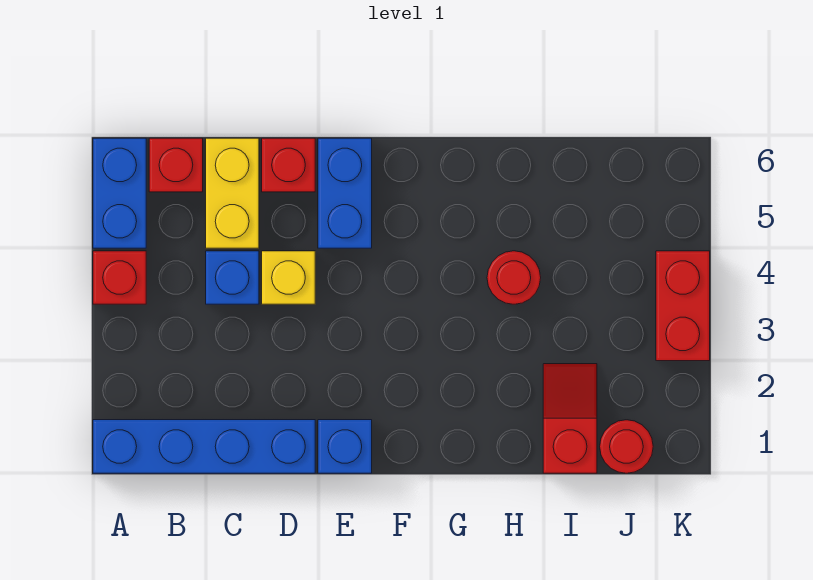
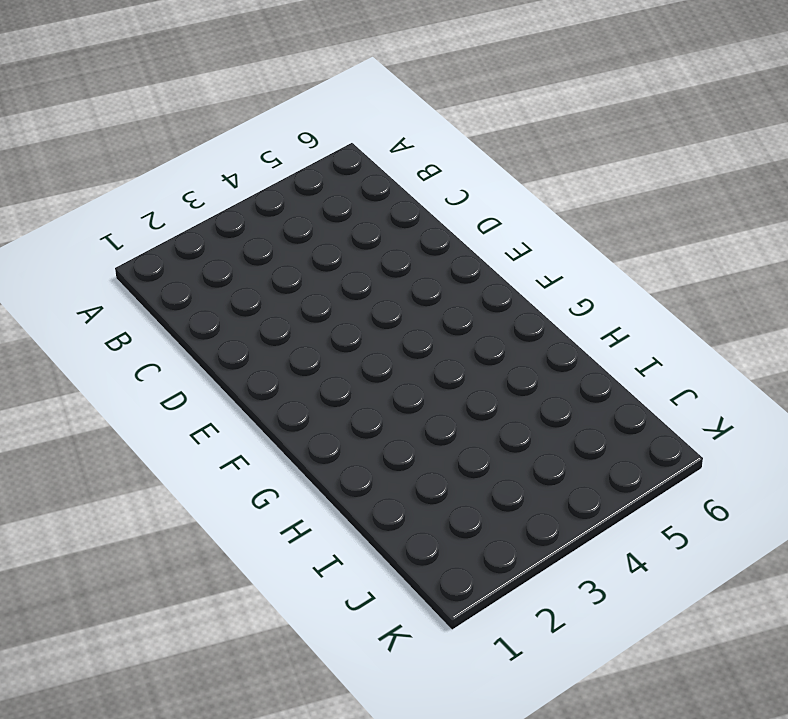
none -> blue brick A1:D1 level 1
none -> red brick A4 level 1
none -> blue brick A5:A6 level 1

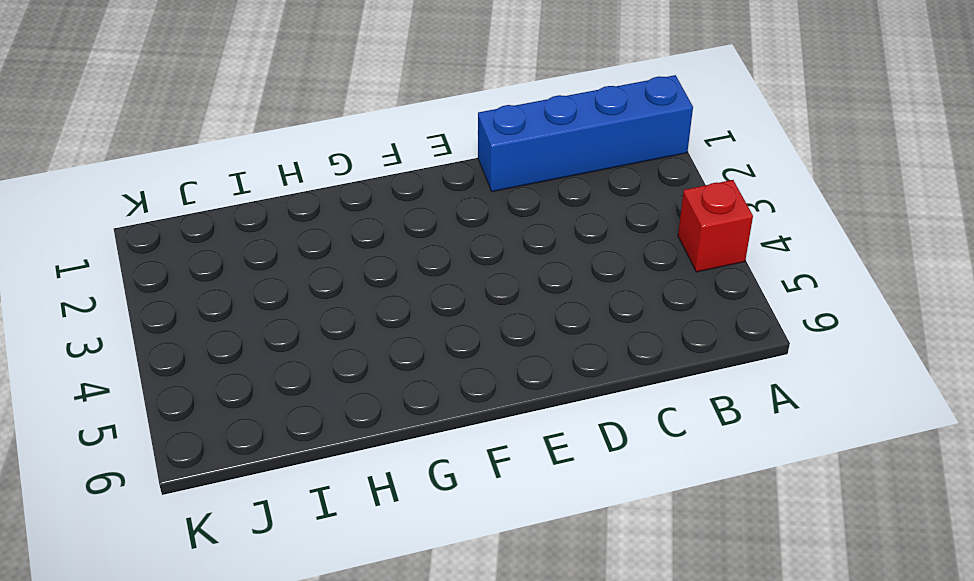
none -> blue brick A5:A6 level 1
none -> red brick B6 level 1
none -> blue brick C4 level 1

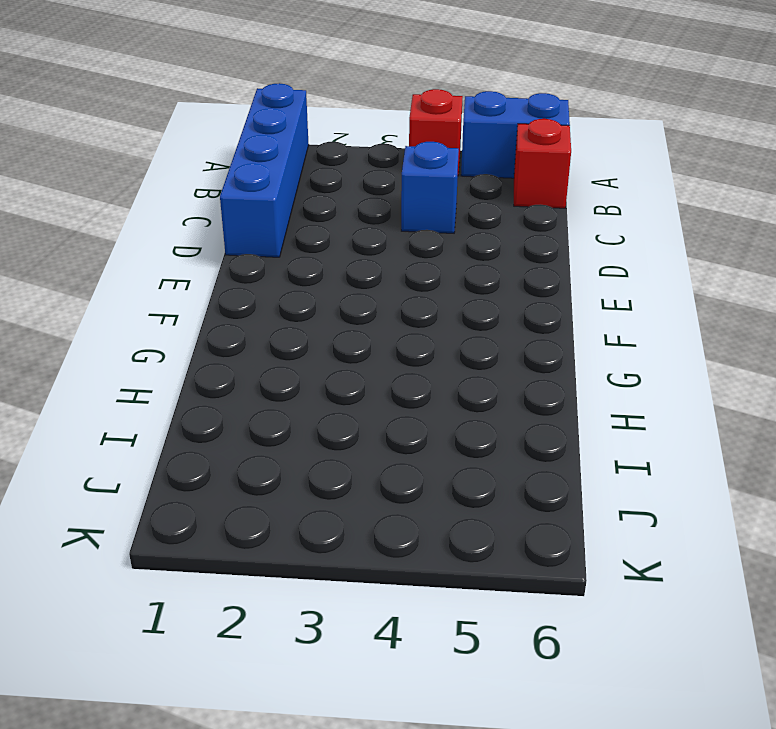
none -> yellow brick C5:C6 level 1
none -> yellow brick D4 level 1
none -> red brick D6 level 1

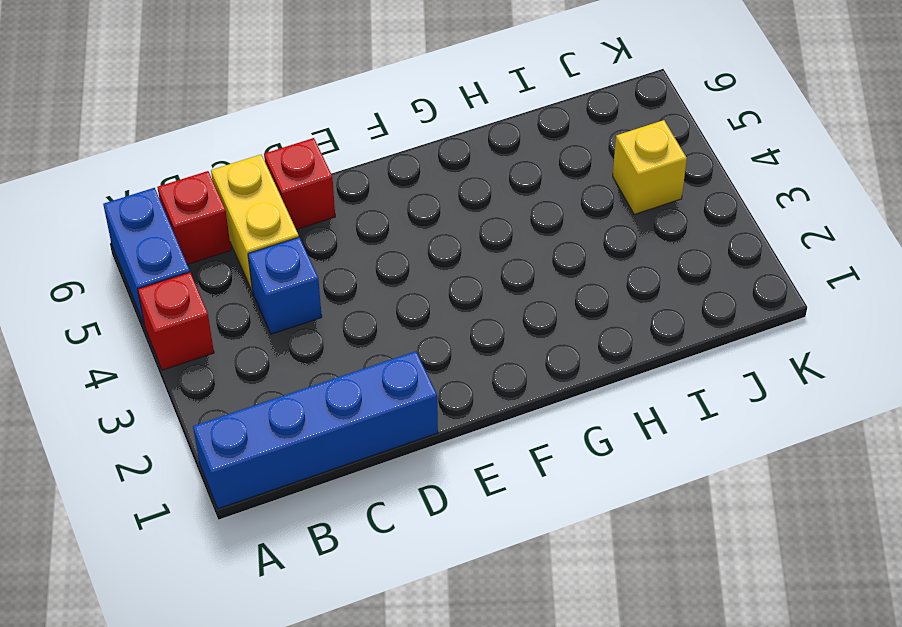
yellow brick J4 level 1 -> yellow brick D4 level 1
none -> blue brick E1 level 1
none -> blue brick E5:E6 level 1
none -> red round brick H4 level 1

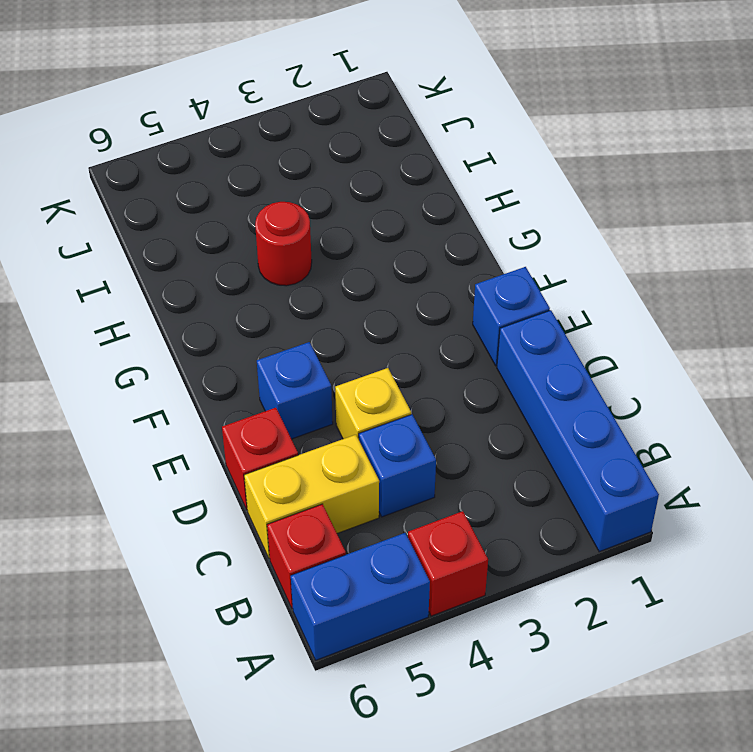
blue brick E5 level 1 -> blue brick E5:E6 level 1
none -> red slope I1:I2 level 1 top 1
none -> red round brick J1 level 1
none -> red brick K3:K4 level 1

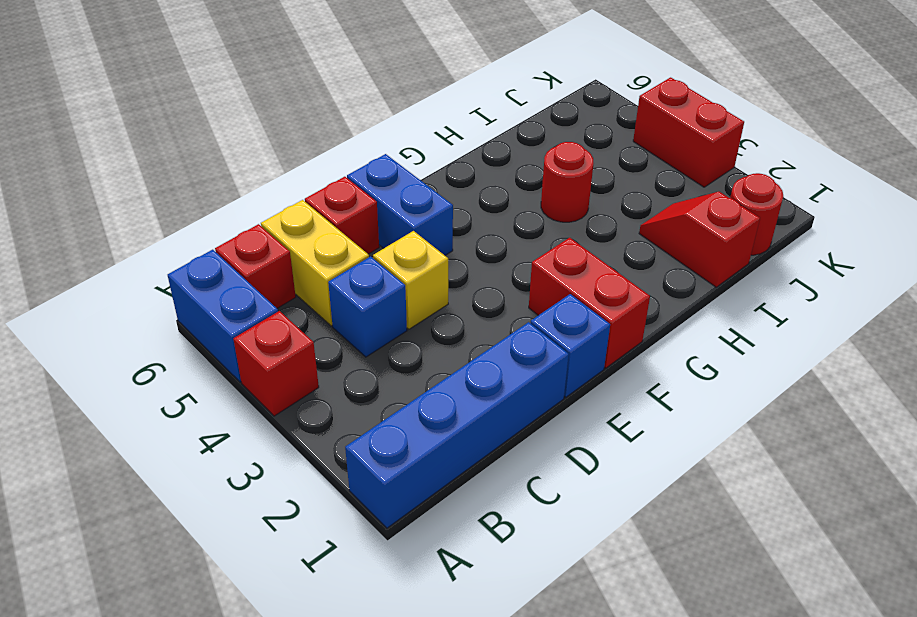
red brick F1:F2 level 1 -> none

